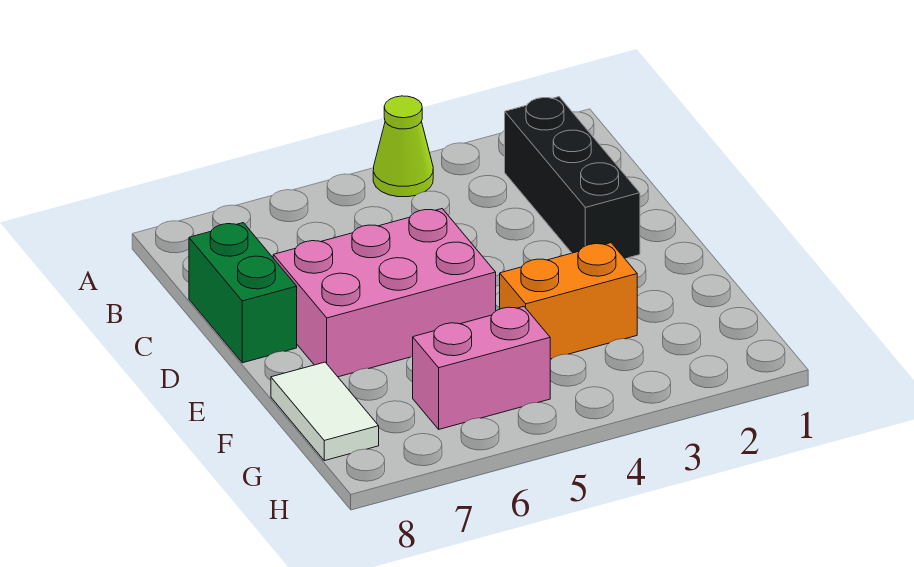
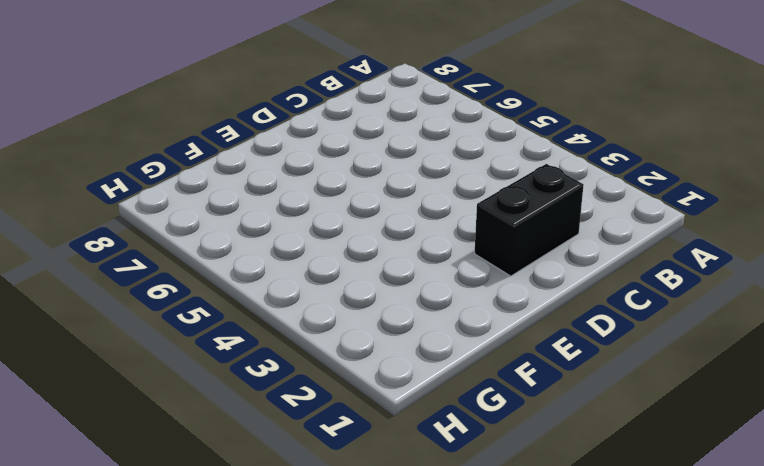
black brick C2:D2 level 1 -> black brick B2:D2 level 1
none -> lime cone A4 level 1
none -> green brick C8:D8 level 1

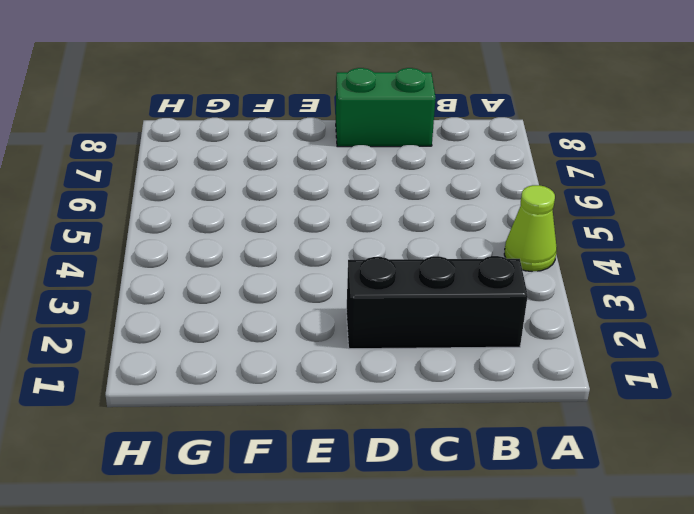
none -> pink brick D5:E7 level 1
none -> orange brick F3:F4 level 1

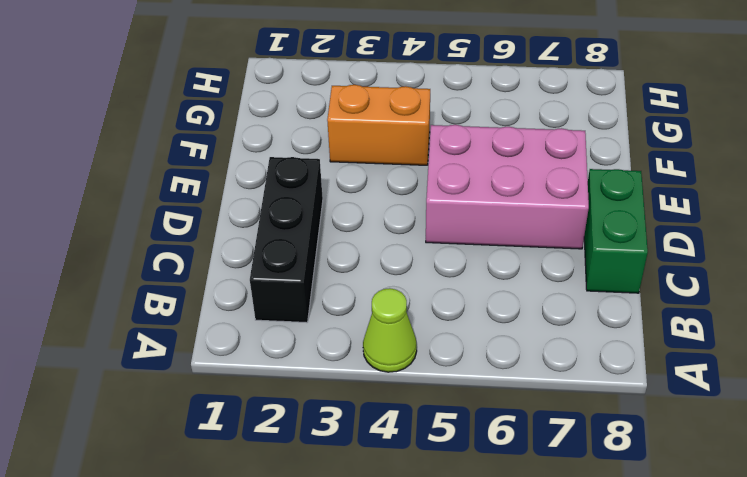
none -> white tile F8:G8 level 1
none -> pink brick G5:G6 level 1

